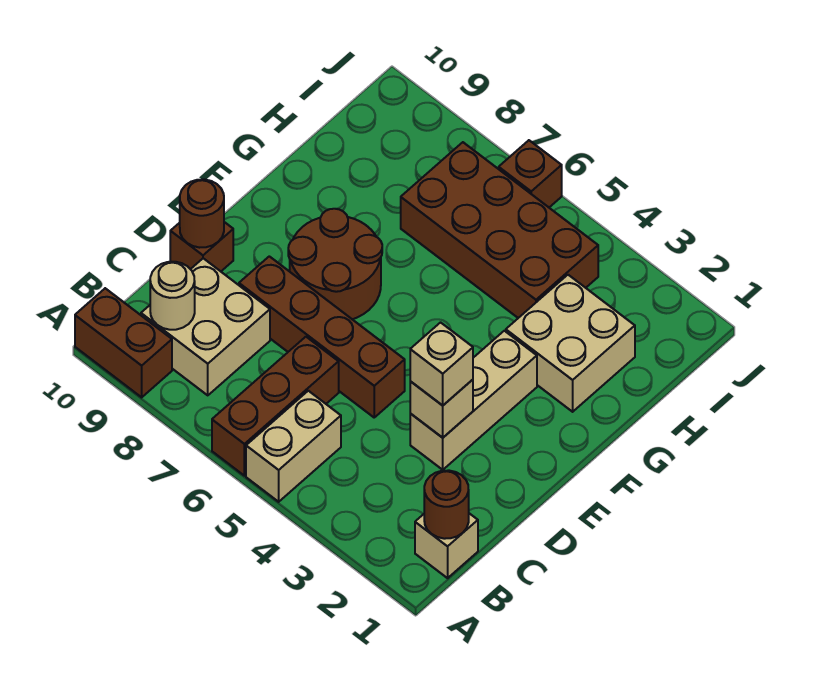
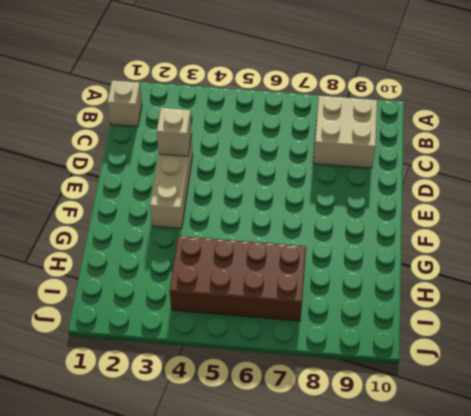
none -> tan brick A5:B5 level 1
none -> brown brick A6:C6 level 1
none -> brown brick A9:A10 level 1

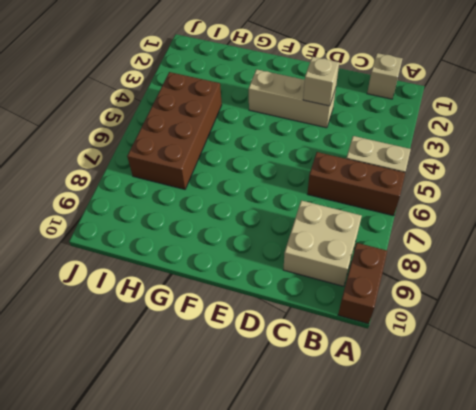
none -> brown brick D5:D8 level 1
none -> brown brick D10 level 1
none -> brown round brick E7:F8 level 1

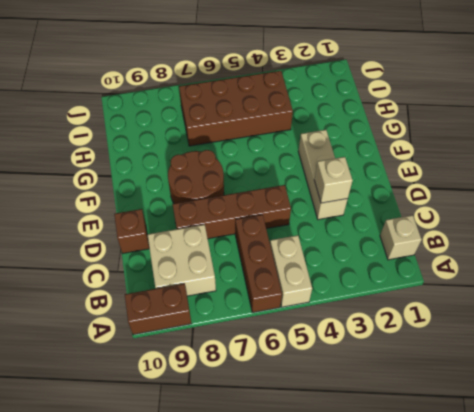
none -> tan brick G2:H3 level 1
none -> brown brick J6 level 1
none -> brown round brick B1 level 2

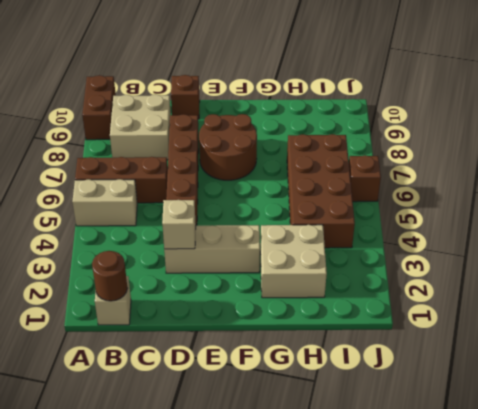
none -> tan round brick B9 level 2
none -> brown round brick D10 level 2
none -> tan brick D3 level 3

